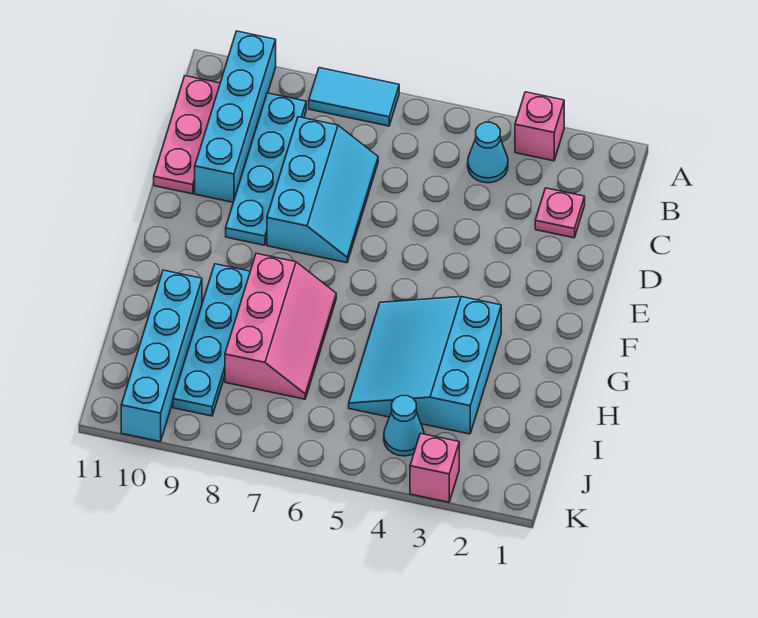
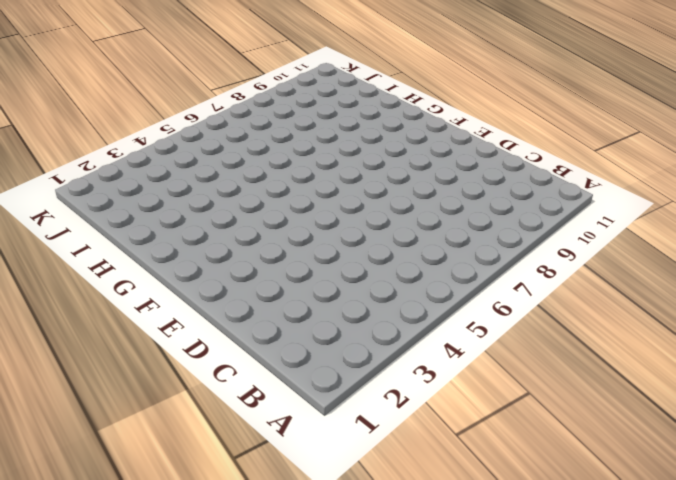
none -> pink brick A3 level 1
none -> cyan tile A7:A8 level 1
none -> cyan brick A10:D10 level 1

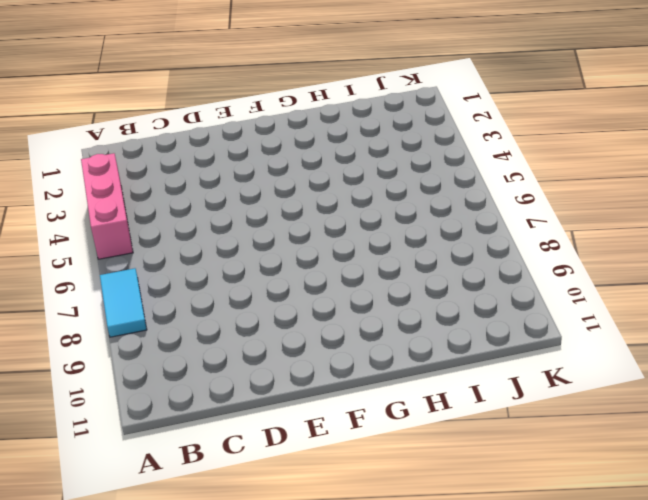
pink brick A3:A5 level 1 -> pink brick A3 level 1
none -> cyan brick A10:D10 level 1
none -> cyan cone B4 level 1
none -> cyan plate B9:E9 level 1

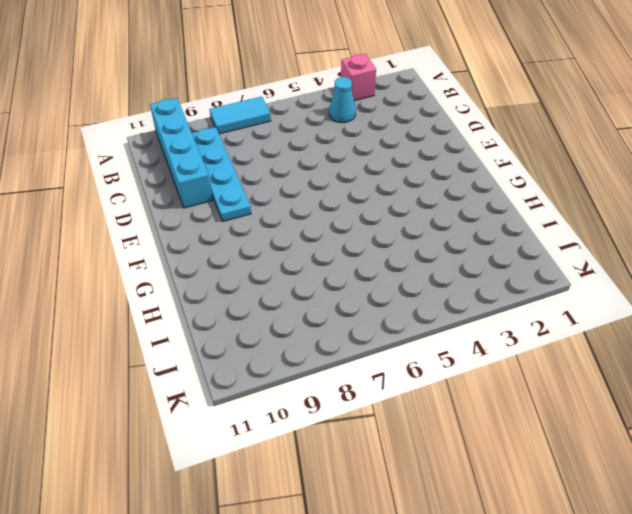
none -> pink plate B11:D11 level 1
none -> pink plate C2 level 1
none -> cyan slope C7:E8 level 1 top 8

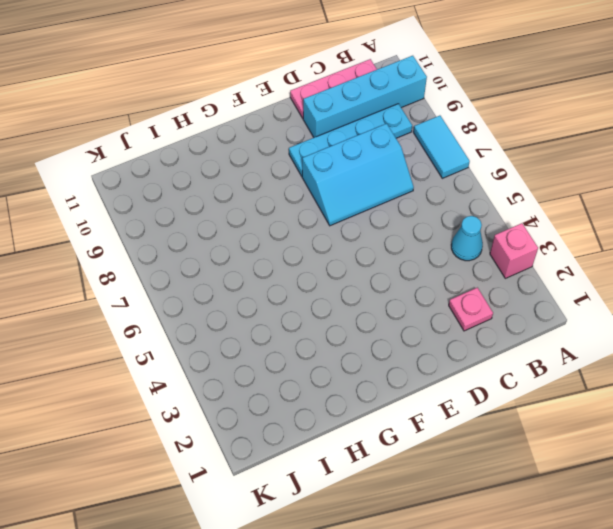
none -> cyan slope G3:I5 level 1 top 3
none -> pink slope G7:I8 level 1 top 8
none -> cyan plate G9:J9 level 1

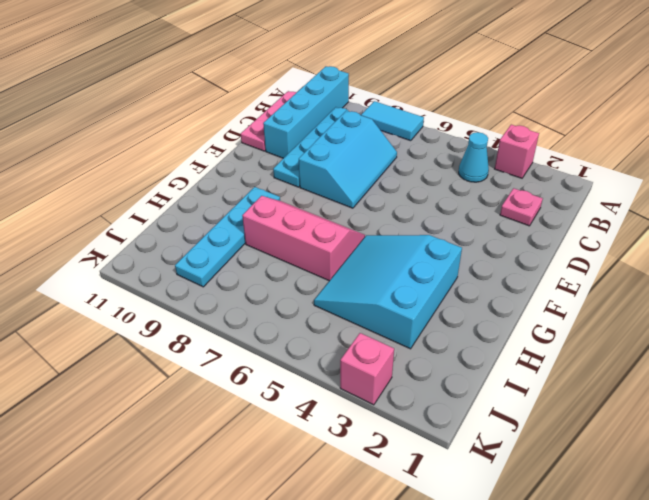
pink slope G6:H8 level 1 top H -> pink slope G7:I8 level 1 top 8
none -> cyan brick H10:K10 level 1
none -> cyan cone J4 level 1

